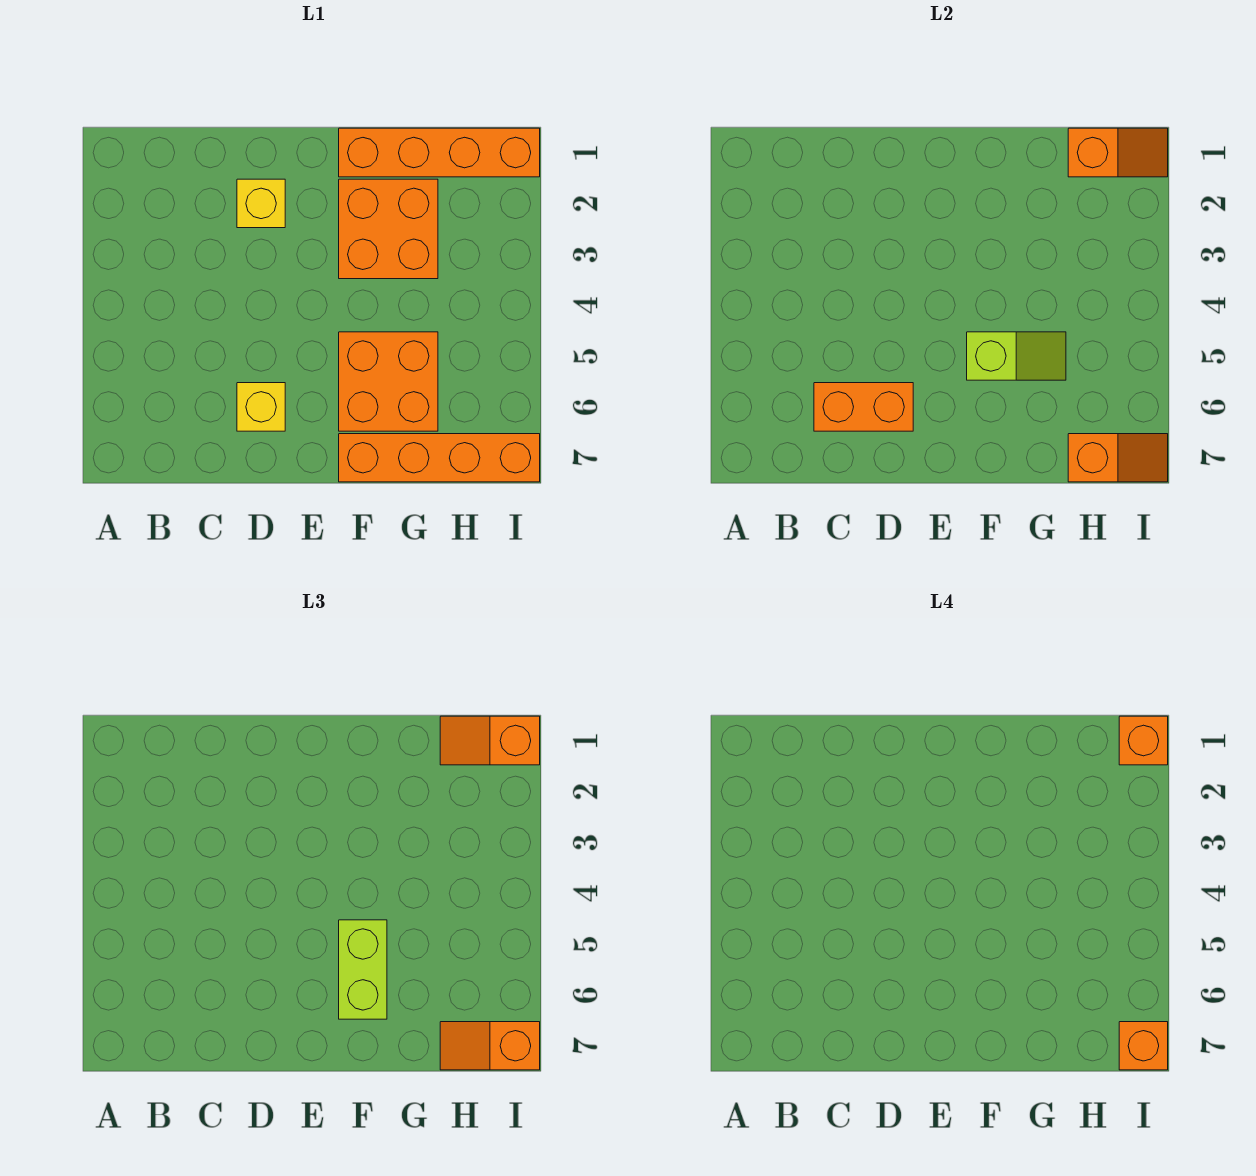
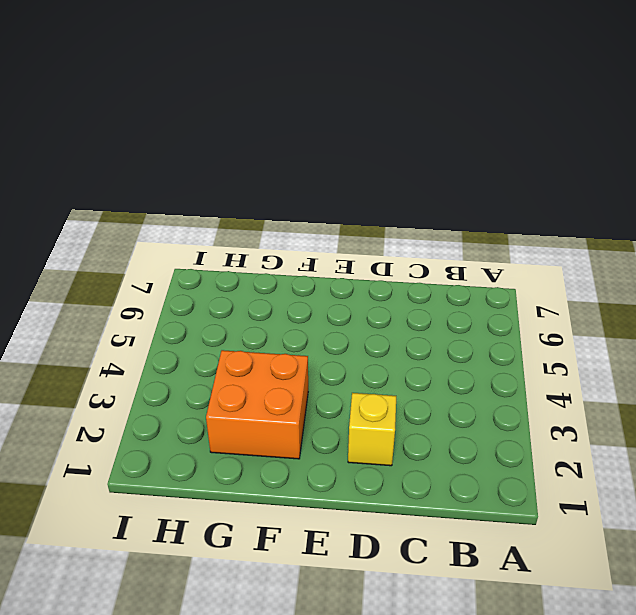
none -> yellow brick D6 level 1
none -> orange brick F1:I1 level 1
none -> orange brick F5:G6 level 1

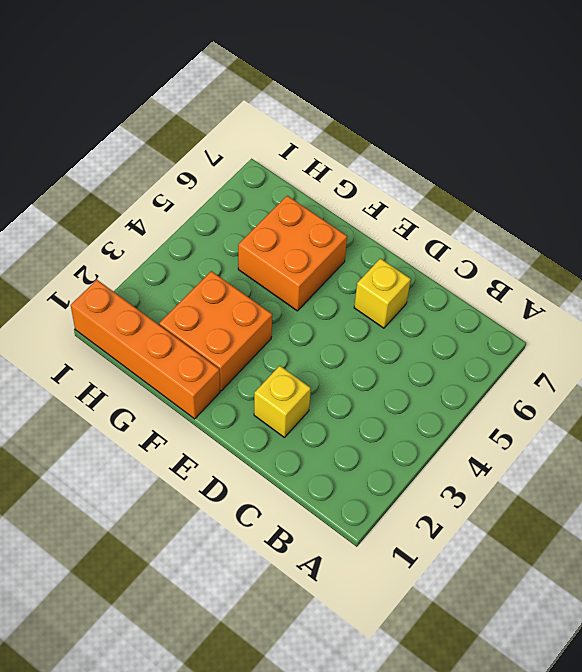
none -> orange brick F7:I7 level 1
none -> orange brick C6:D6 level 2
none -> lime slope F5:G5 level 2 top F

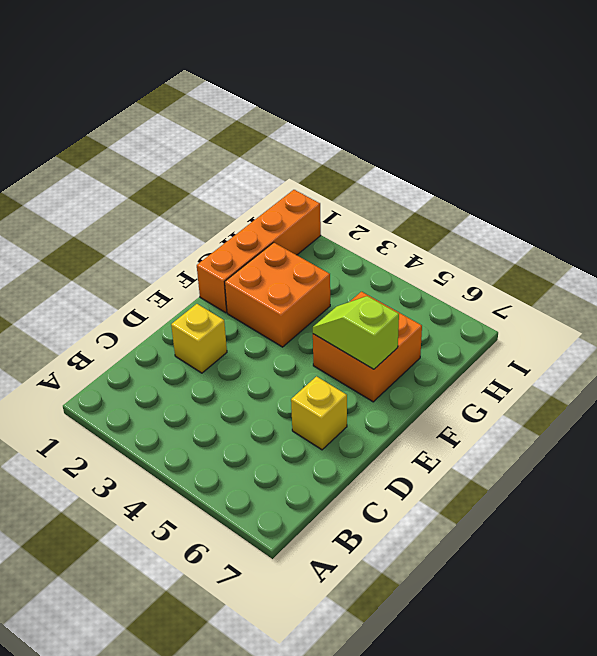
lime slope F5:F6 level 2 top 6 -> lime slope F5:G5 level 2 top F
none -> orange brick F7:I7 level 1
none -> orange brick C6:D6 level 2
none -> orange slope H1:I1 level 2 top H

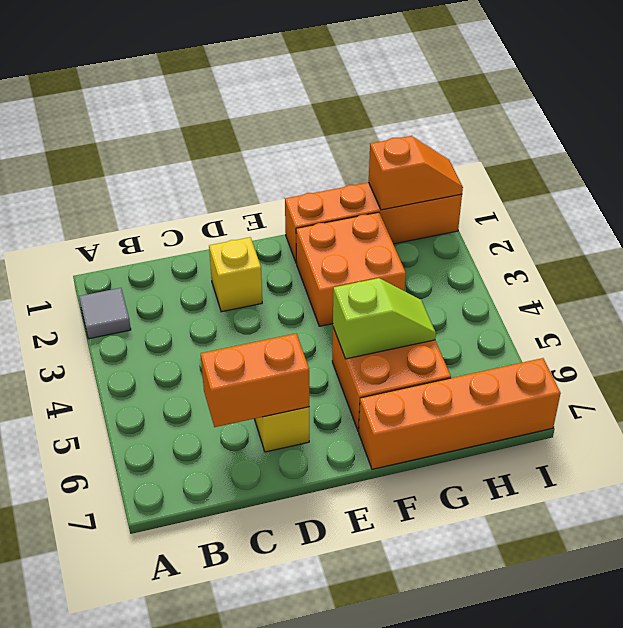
grey tile A2 level 1 -> none
none -> orange slope H7:I7 level 2 top H
none -> lime brick F5:F6 level 3
none -> orange slope H1:I1 level 3 top I

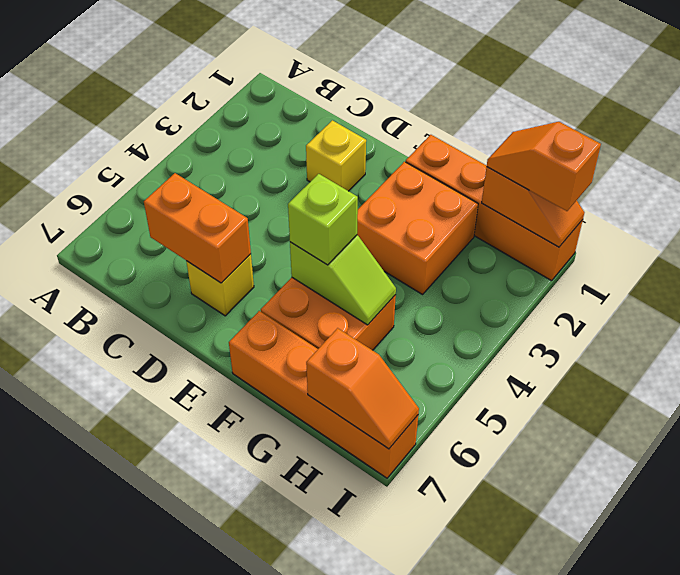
lime brick F5 level 3 -> lime brick F5:F6 level 3
none -> orange slope H7:I7 level 3 top I
none -> orange brick I1 level 4
none -> orange brick I7 level 4

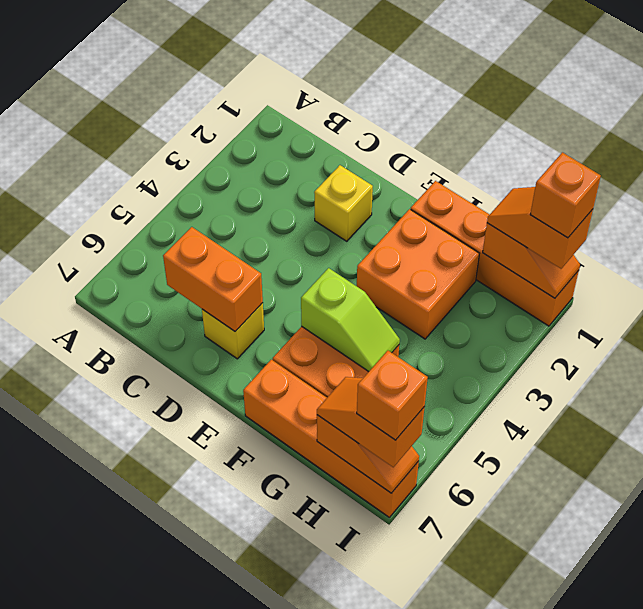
none -> lime brick F5:F6 level 3

